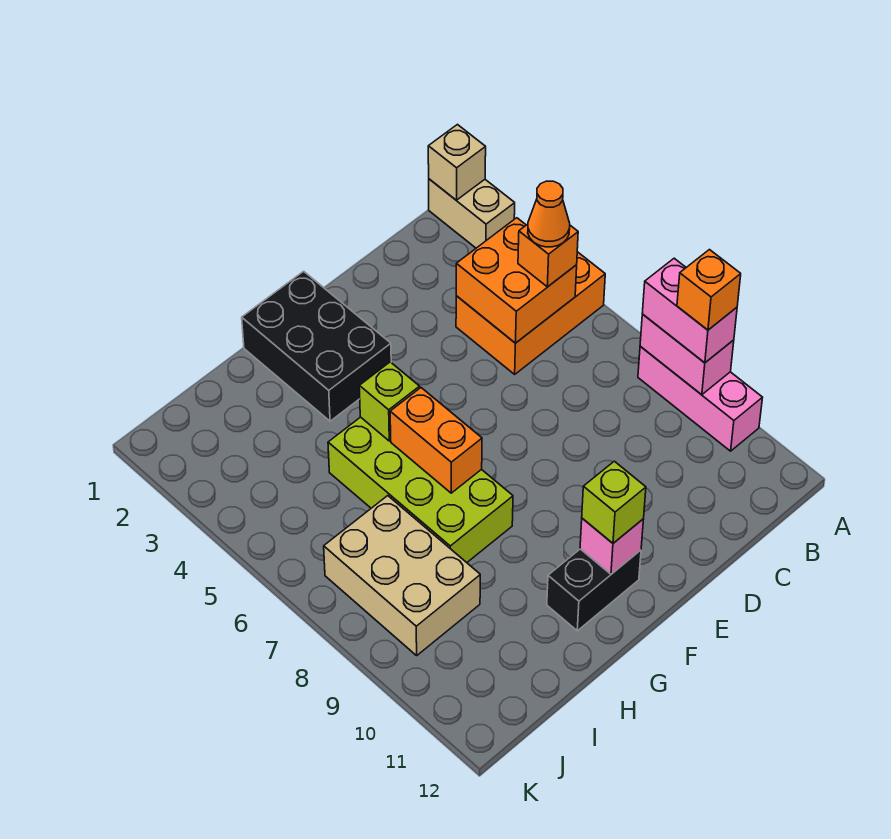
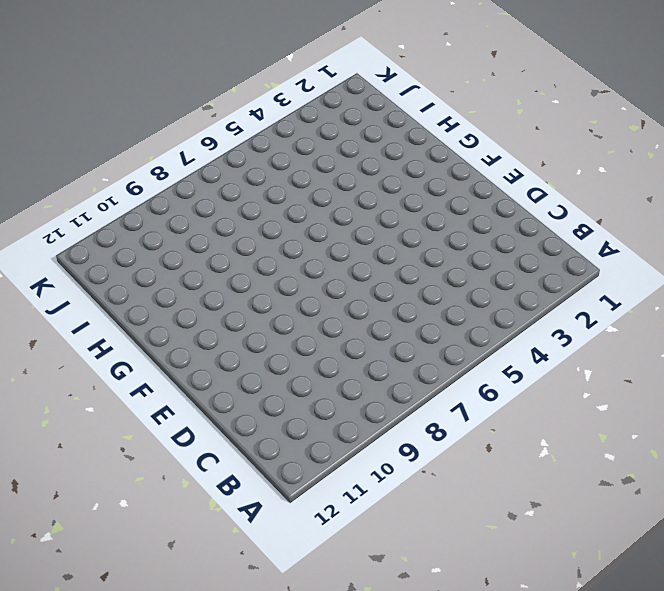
none -> tan brick A1:A2 level 1
none -> orange brick A4:C5 level 1
none -> pink brick A8:A10 level 1

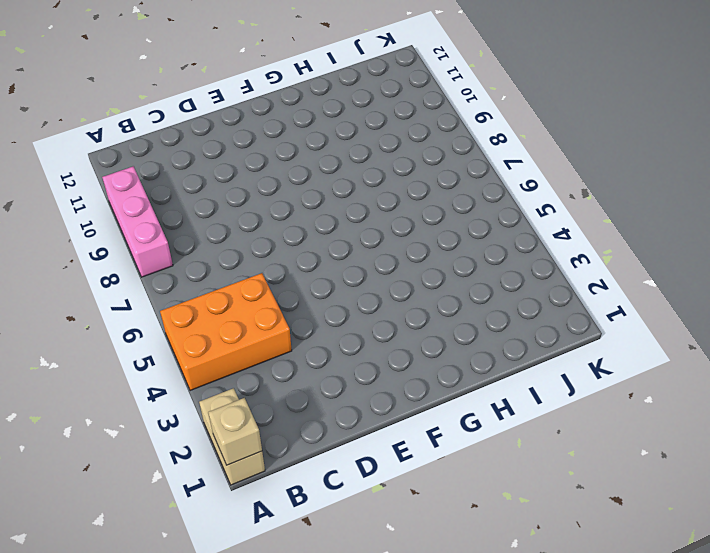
none -> black brick F1:G3 level 1
none -> black brick F11:G11 level 1
none -> lime brick G5:H8 level 1

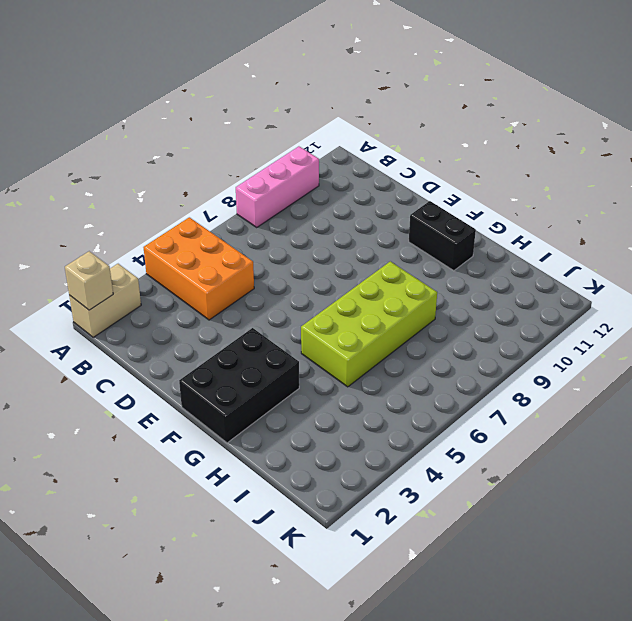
none -> tan brick I7:J9 level 1
none -> pink brick A8:A9 level 2
none -> orange brick B4:C5 level 2

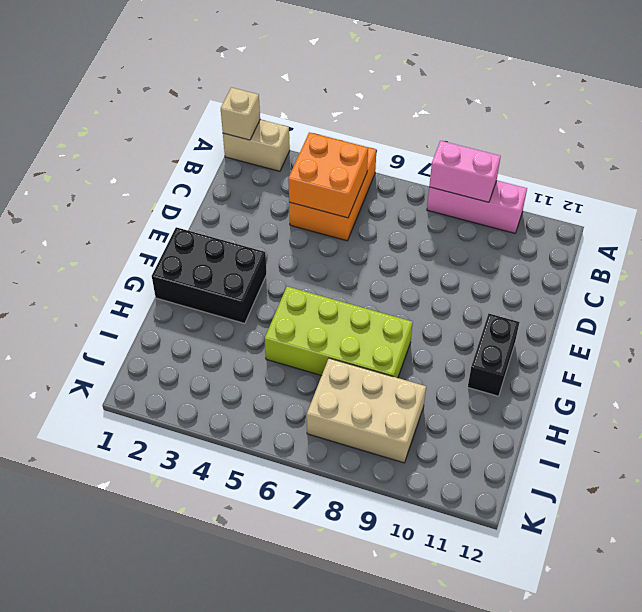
none -> pink brick F11 level 2
none -> lime brick G5 level 2
none -> orange brick G6:G7 level 2

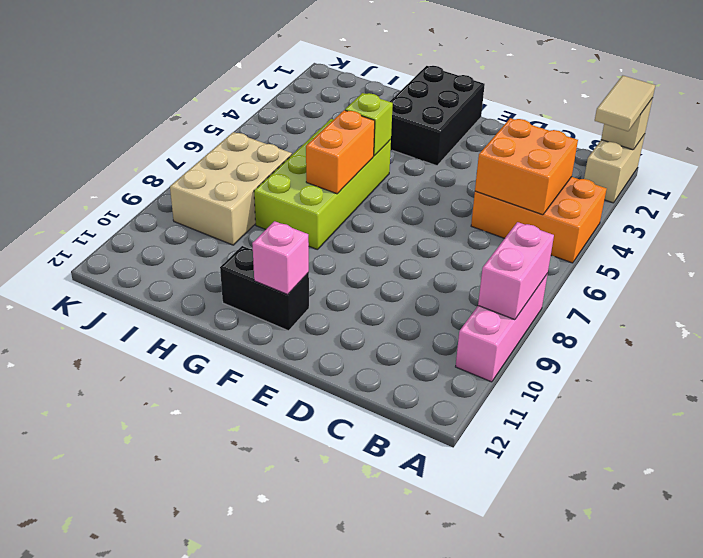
tan tile A1:A2 level 3 -> none
none -> pink brick A8:A9 level 3
none -> orange brick B5 level 3
none -> lime brick F11 level 3

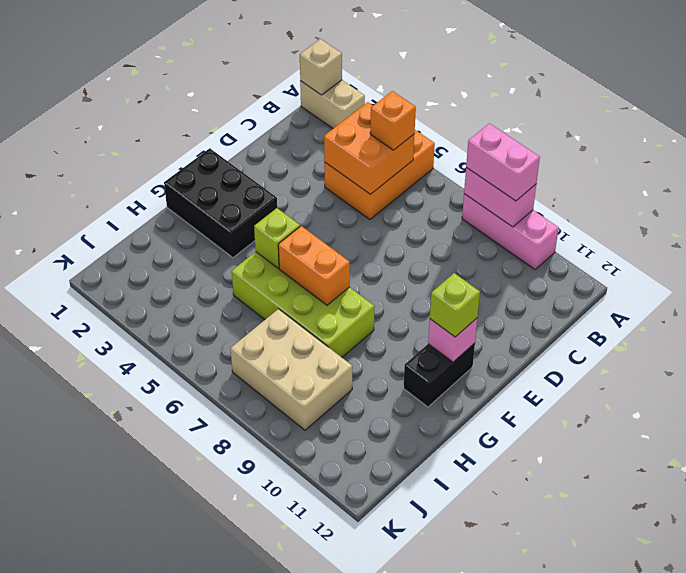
none -> orange brick A9 level 4
none -> orange cone B5 level 4

